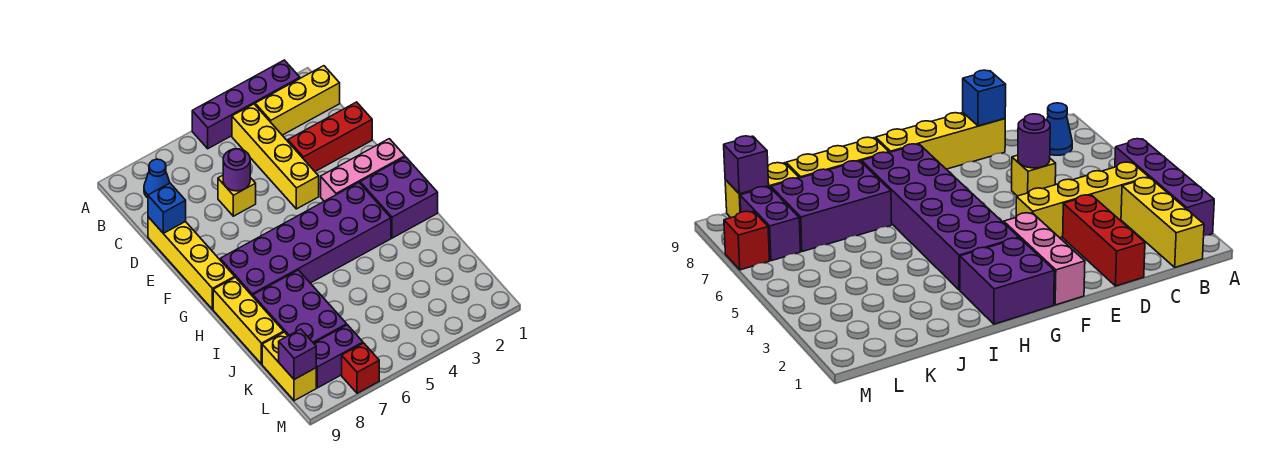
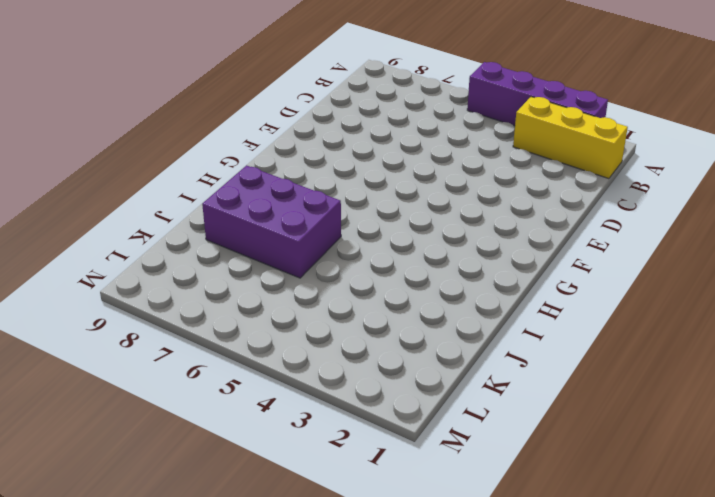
purple brick I6:J8 level 1 -> purple brick I7:K8 level 1
none -> yellow brick B4:E4 level 1
none -> blue cone B8 level 1
none -> red brick D1:D3 level 1

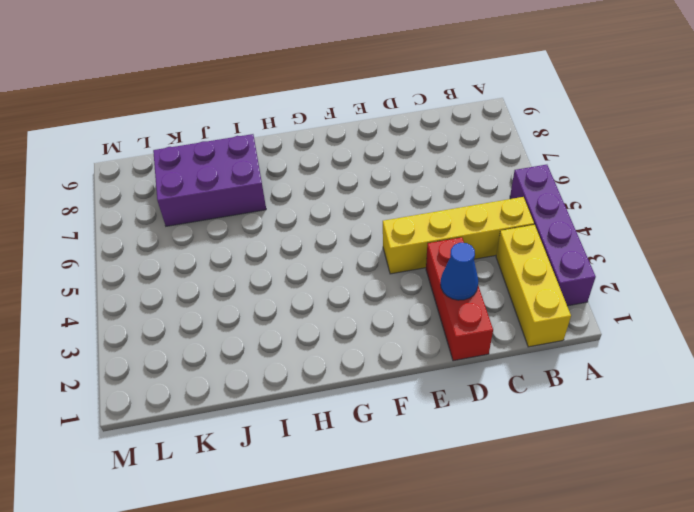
blue cone D2 level 2 -> blue cone B8 level 1
none -> yellow brick D6 level 1
none -> yellow brick D9:G9 level 1
none -> pink brick F1:F3 level 1

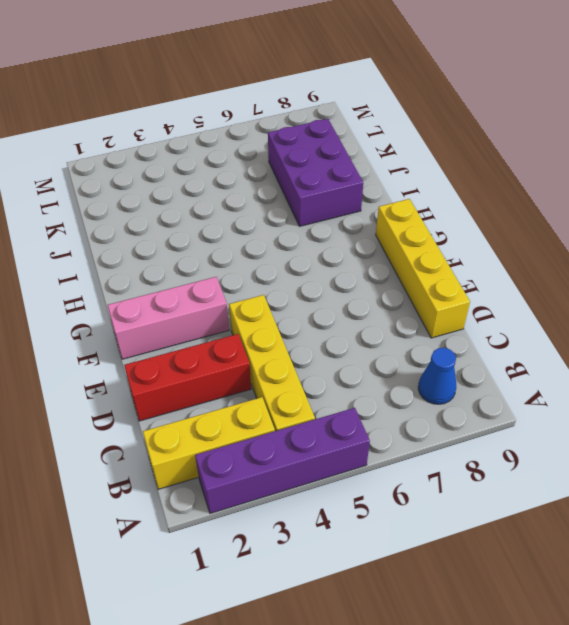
none -> yellow brick D6 level 1
none -> purple brick G1:H2 level 1
none -> purple brick G3:H8 level 1

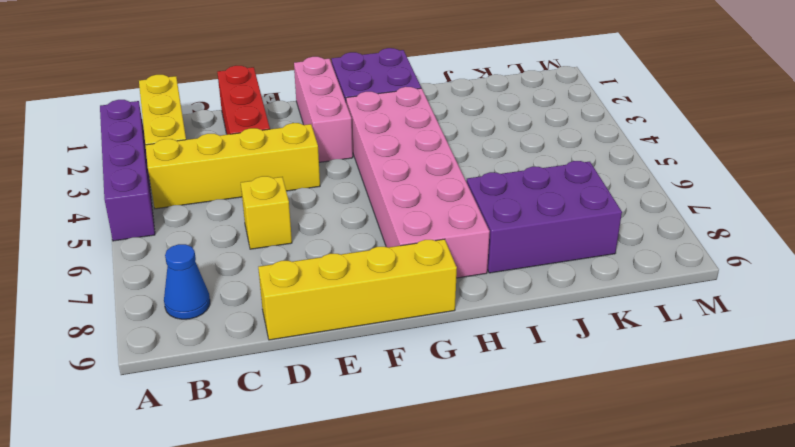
pink brick G3:H8 level 1 -> purple brick G3:H8 level 1
none -> yellow brick H9:J9 level 1
none -> yellow brick K9:L9 level 1
none -> purple brick L7:L8 level 1

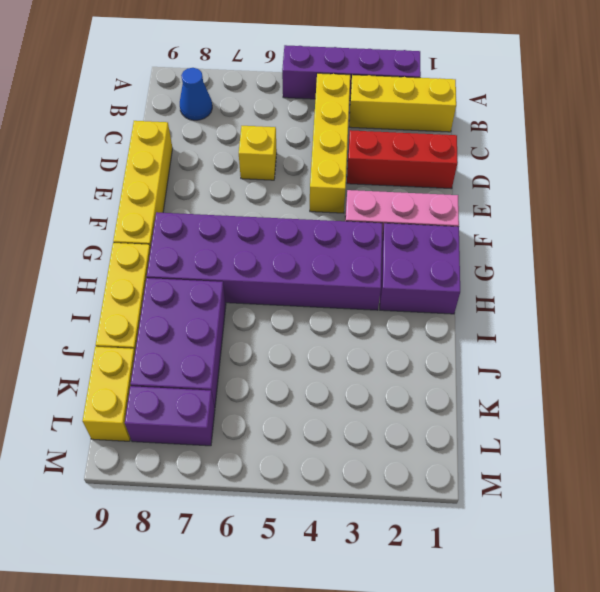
none -> red brick M7 level 1
none -> purple round brick D6 level 2
none -> blue brick D9 level 2

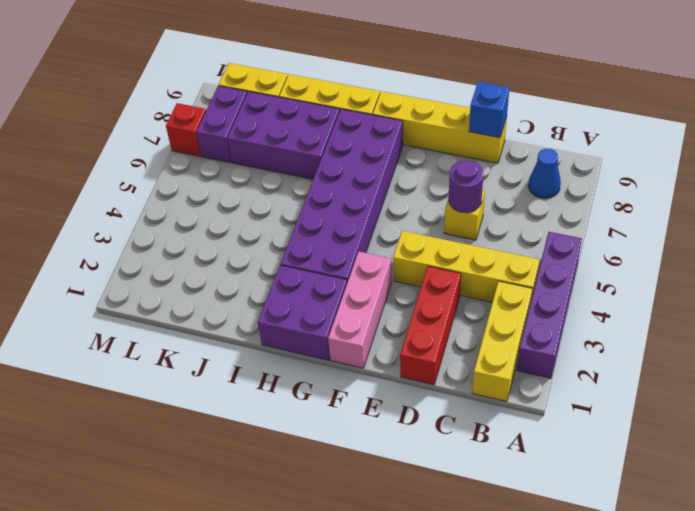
none -> purple brick L9 level 2

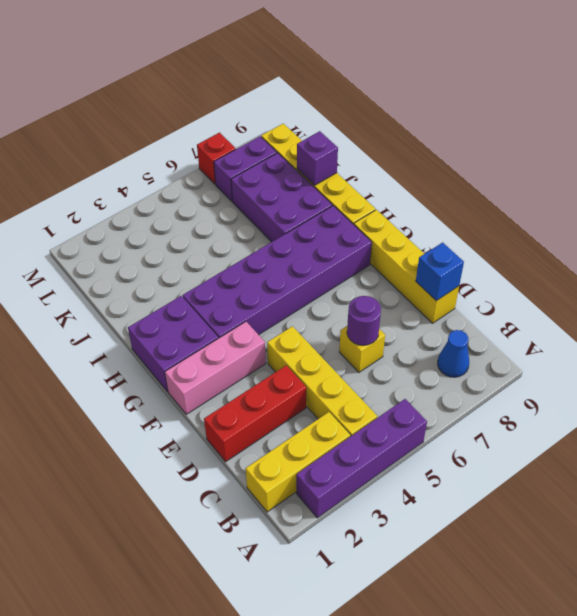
purple brick J9 level 2 -> purple brick L9 level 2

